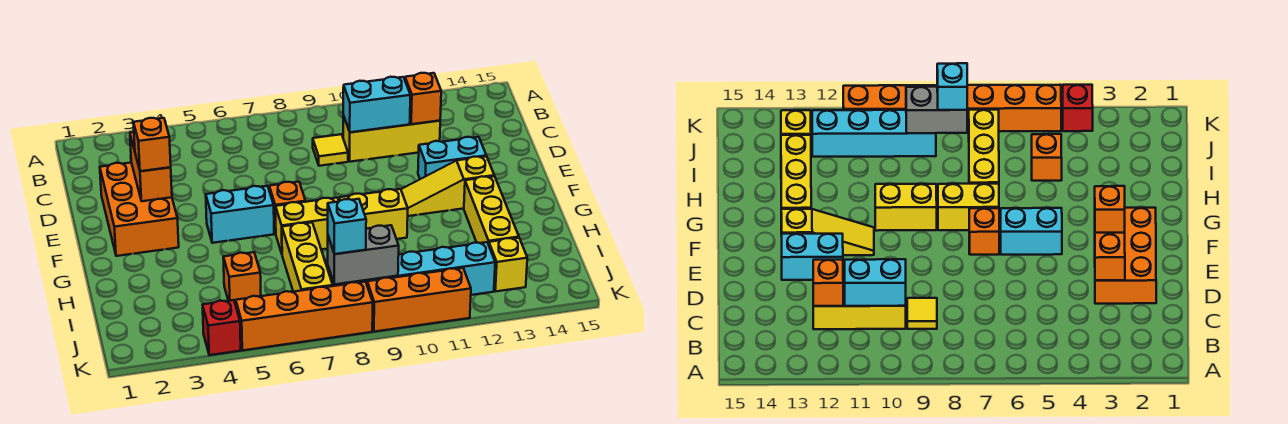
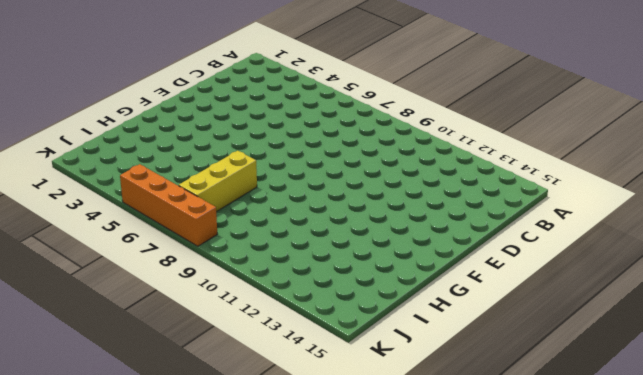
none -> yellow tile C9 level 1
none -> yellow brick C10:C12 level 1
none -> orange brick D2:F3 level 1

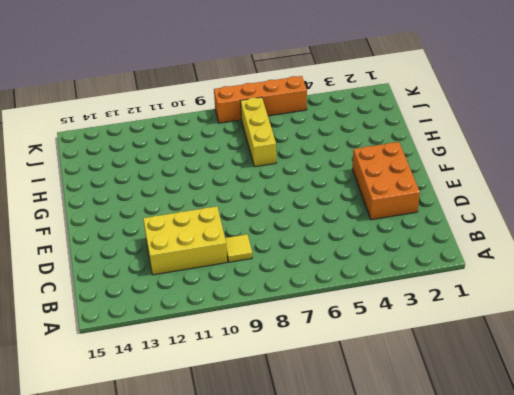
yellow brick C10:D12 level 1 -> yellow brick C10:C12 level 1
none -> cyan brick E12:E13 level 1
none -> cyan brick F5:F6 level 1
none -> orange brick F7 level 1

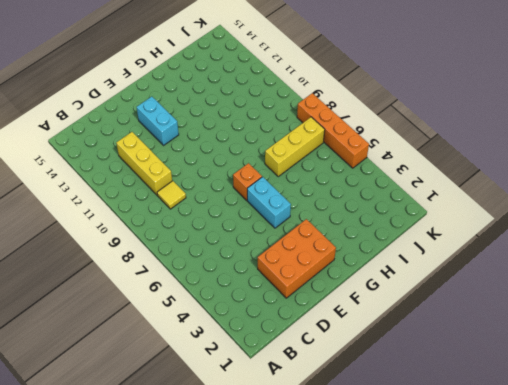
none -> yellow slope F11:F13 level 1 top 13
none -> yellow brick G7:G8 level 1
none -> yellow brick G9:G10 level 1

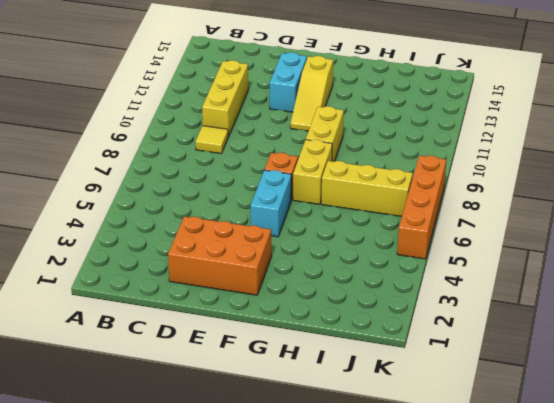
none -> yellow brick G13:I13 level 1
none -> orange brick I5 level 1
none -> cyan brick J9:J12 level 1

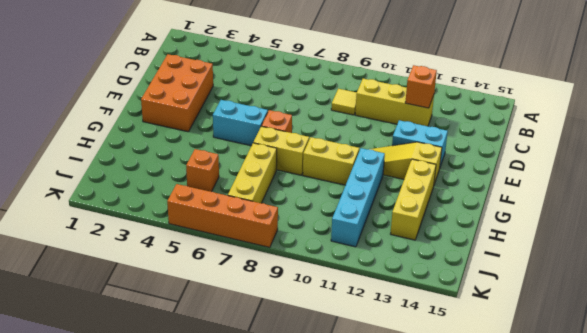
cyan brick G11:J11 level 1 -> cyan brick J9:J12 level 1
none -> yellow brick J13 level 1
none -> red brick K4 level 1
none -> orange brick K9:K11 level 1

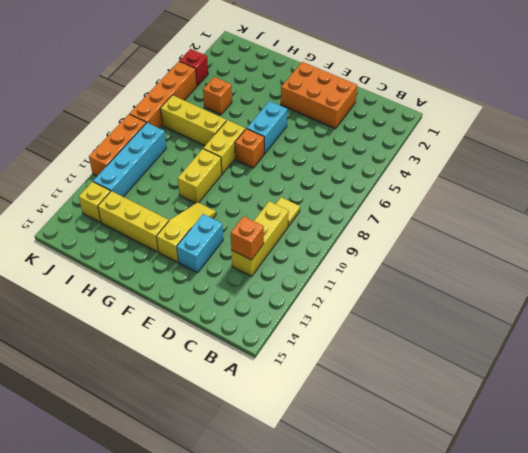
none -> cyan brick C10:C11 level 2
none -> orange brick D3:E3 level 2
none -> grey brick J8:J9 level 2

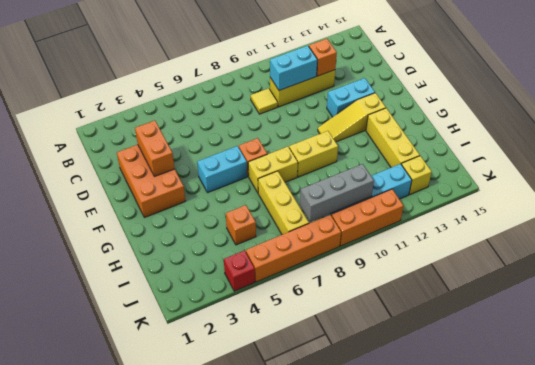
grey brick J8:J10 level 2 -> grey brick J8:J9 level 2
none -> orange brick E3 level 3
none -> cyan brick J8 level 3

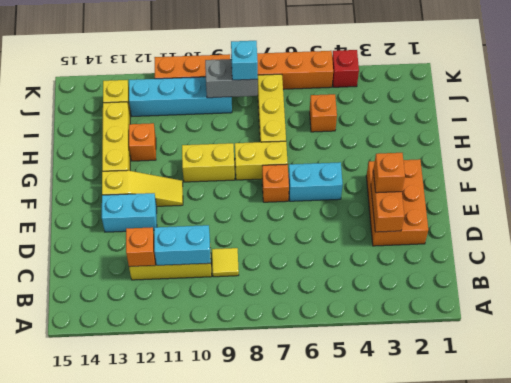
orange brick H12 level 1 -> none

